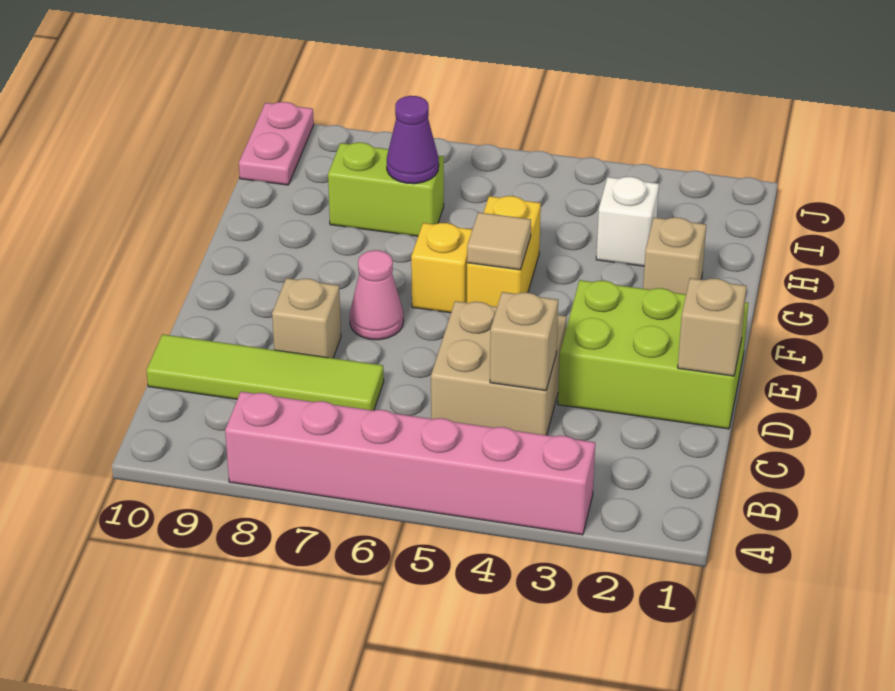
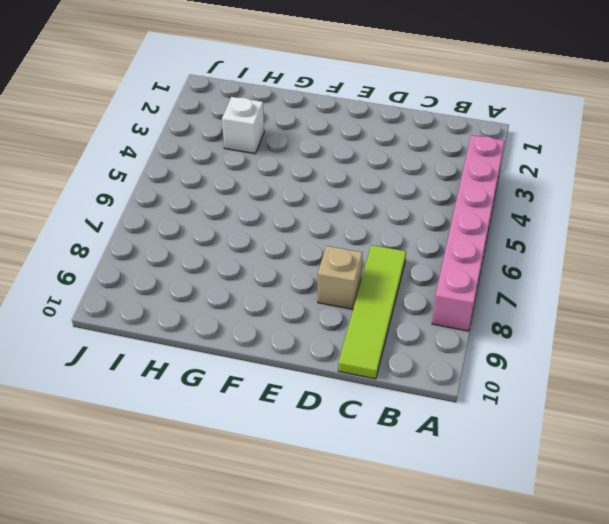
none -> tan brick C4:D5 level 1
none -> lime brick D1:E3 level 1
none -> pink cone E7 level 1

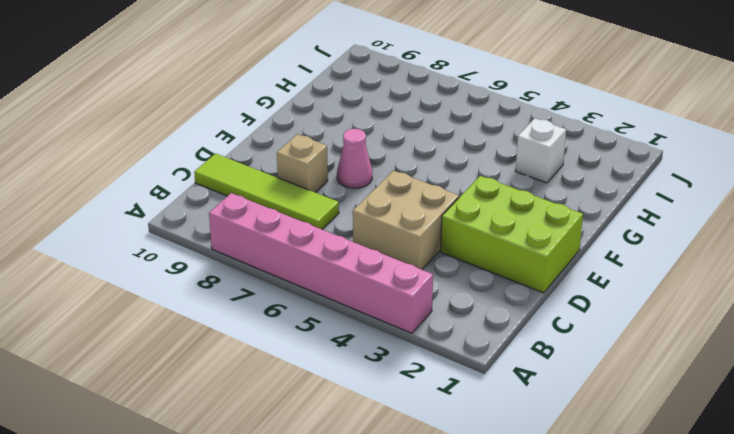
none -> yellow brick F5:G5 level 1
none -> yellow brick F6 level 1
none -> tan brick G2 level 1

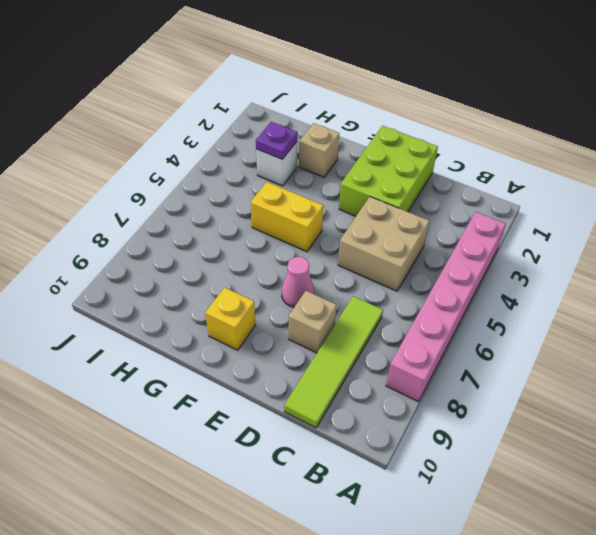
yellow brick F9 level 1 -> yellow brick F6 level 1
purple plate H3 level 2 -> none
none -> lime brick H7:H8 level 1
none -> pink plate I10:J10 level 1
none -> tan brick C4 level 2

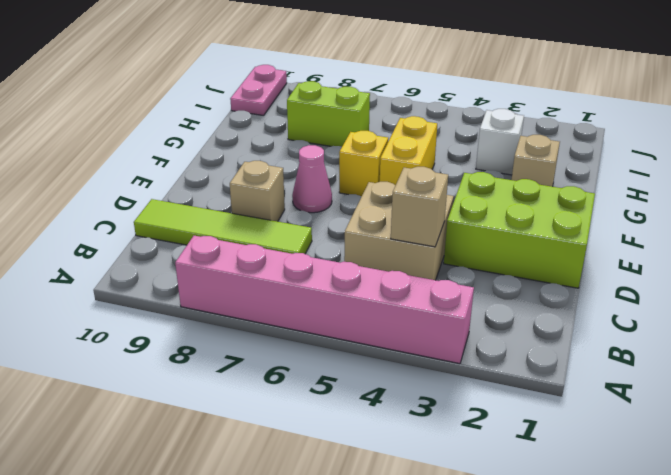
none -> tan brick D1 level 2
none -> tan tile F5 level 2
none -> purple cone H7 level 2

